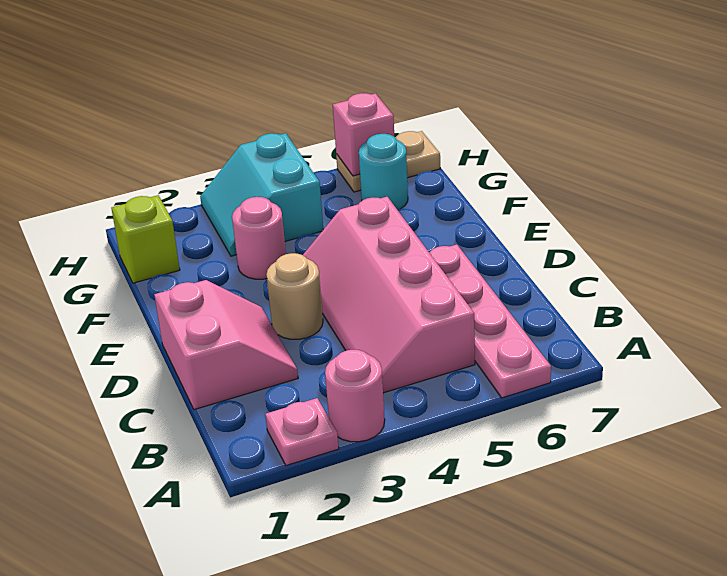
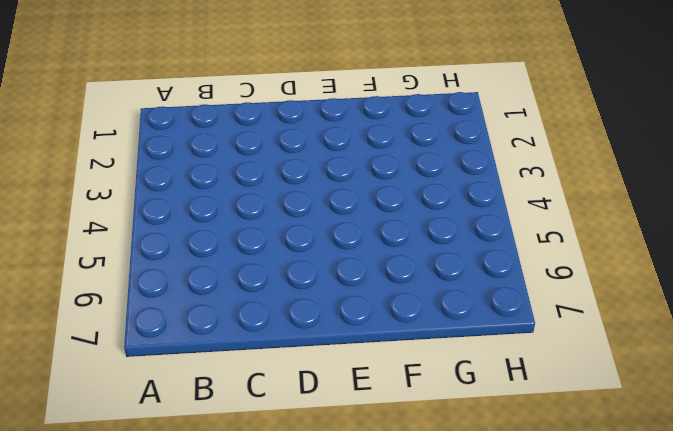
none -> pink plate A2 level 1
none -> pink round brick A3 level 1
none -> pink plate A6:D6 level 1

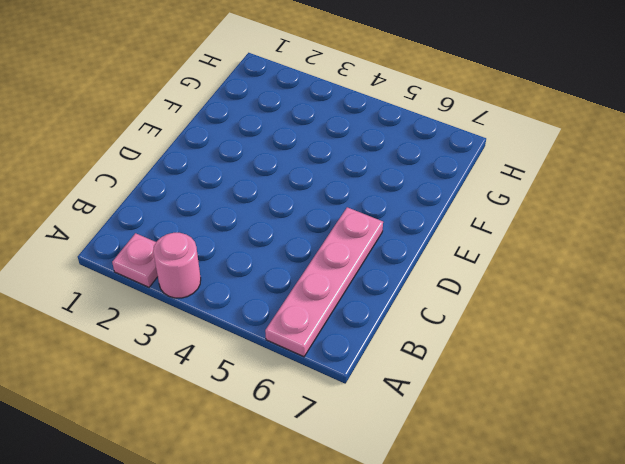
none -> pink slope B4:E5 level 1 top 5
none -> pink slope C1:D2 level 1 top 1
none -> tan round brick D3 level 1

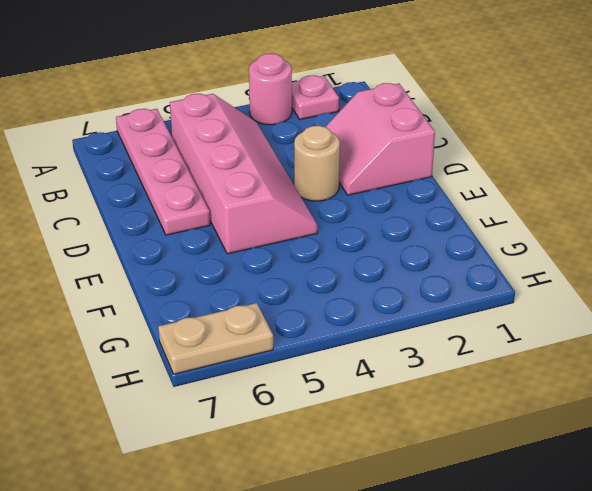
none -> pink round brick F3 level 1
none -> lime brick G1 level 1
none -> cyan slope G3:H4 level 1 top 4

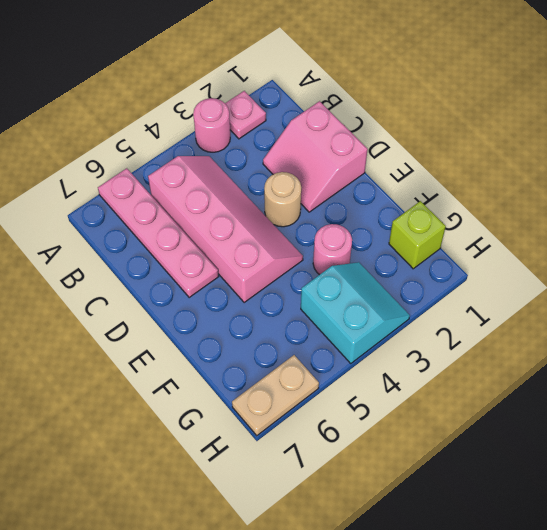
none -> cyan round brick G6 level 1
none -> pink brick H6 level 2

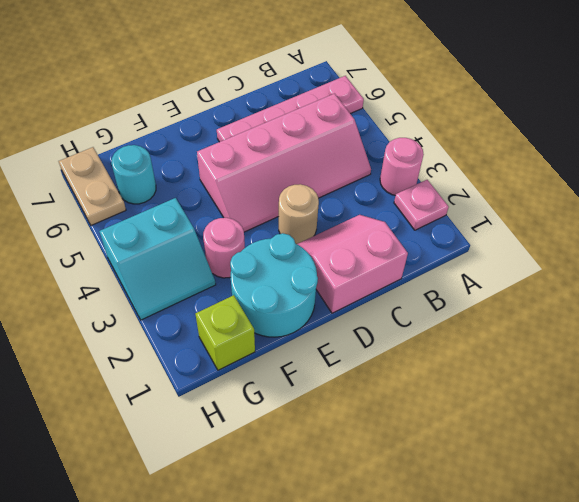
cyan round brick E1:F2 level 1 -> none
none -> pink brick H6 level 2

